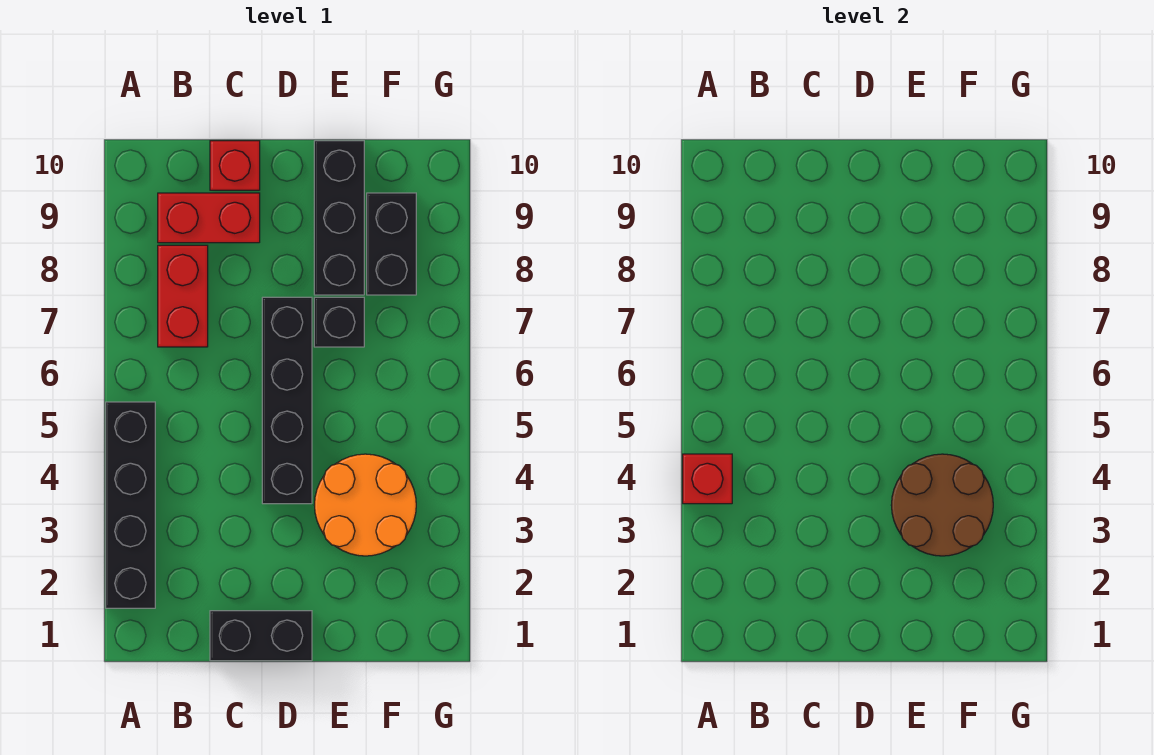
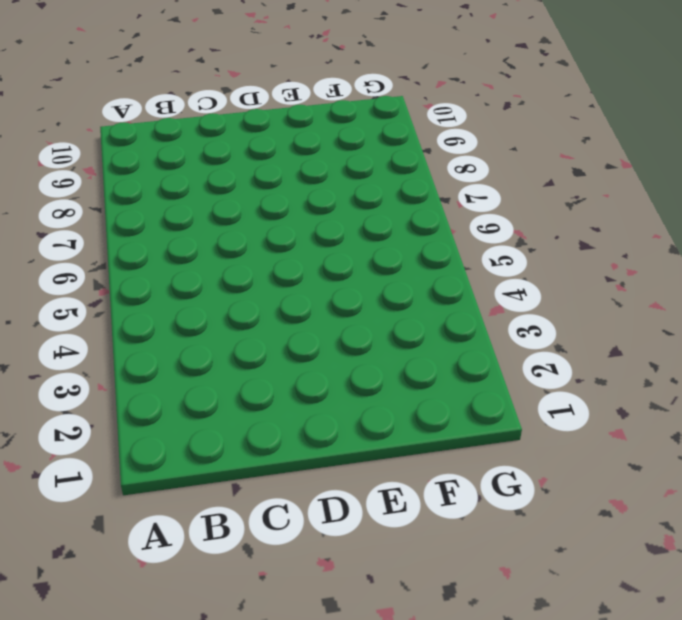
none -> black brick A2:A5 level 1
none -> red brick B7:B8 level 1
none -> red brick B9:C9 level 1

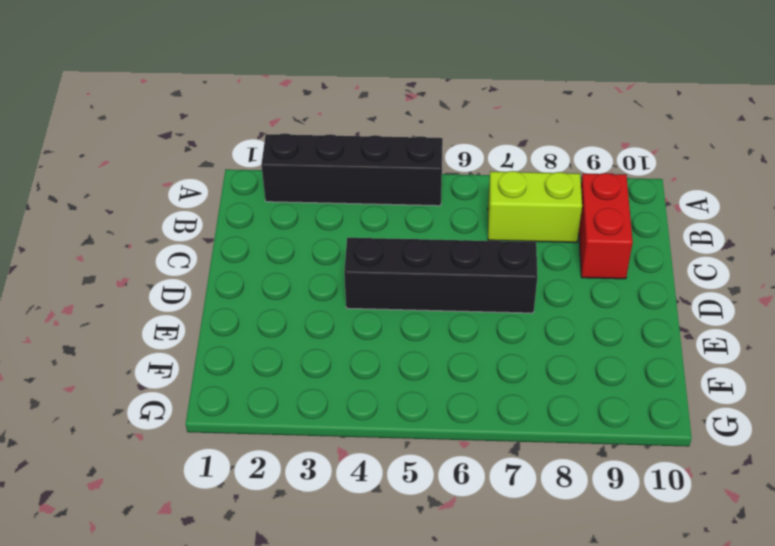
lime brick B7:B8 level 1 -> red brick B7:B8 level 1
none -> black brick C1:D1 level 1
none -> red brick C10 level 1
none -> orange round brick E3:F4 level 1

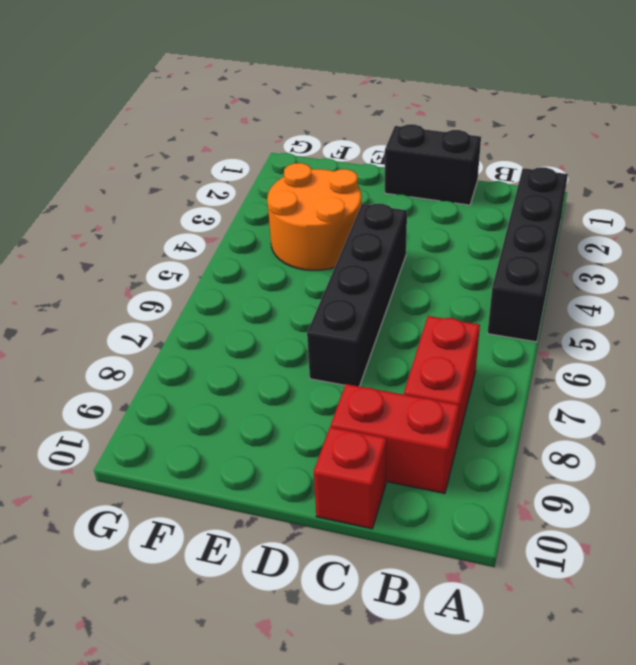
none -> black brick E7 level 1
none -> black brick E8:E10 level 1
none -> black brick F8:F9 level 1

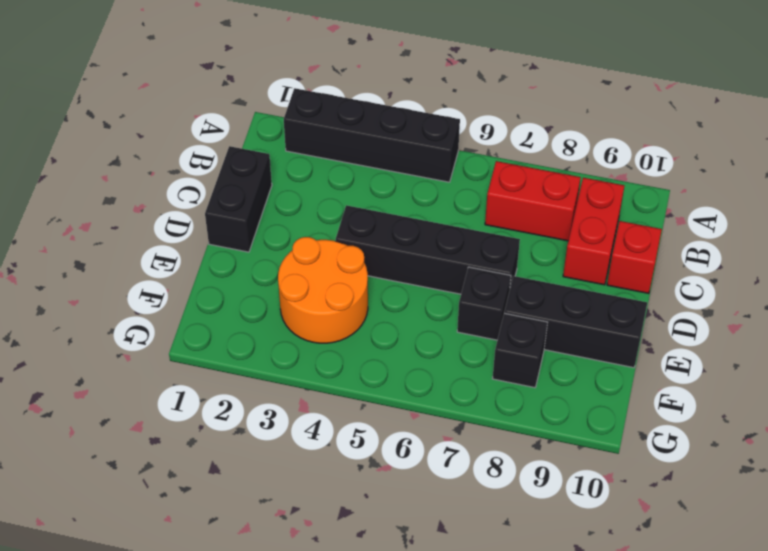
black brick F8 level 1 -> black brick F8:F9 level 1
none -> red brick A4 level 2
none -> brown round brick E3:F4 level 2

